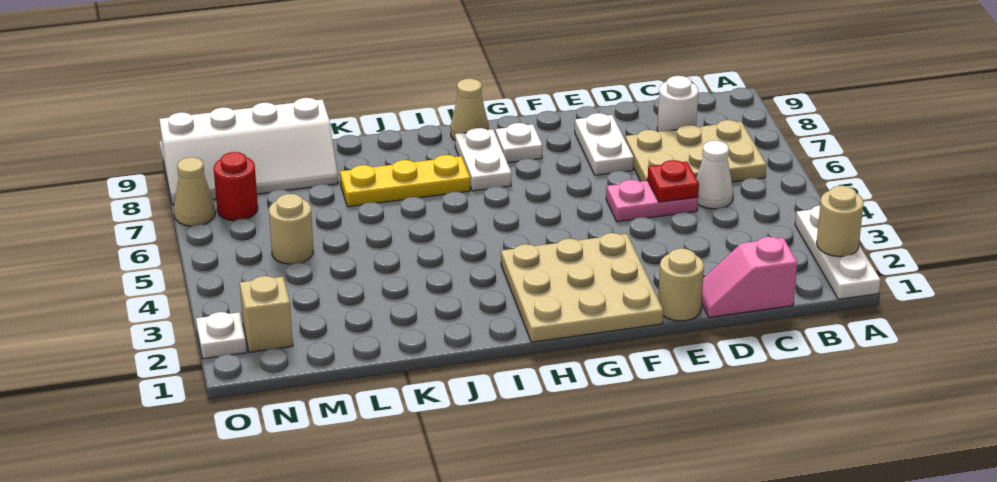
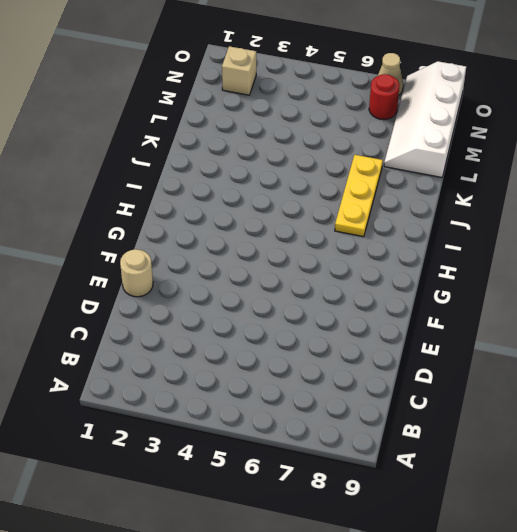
none -> white plate A1:A3 level 1
none -> tan plate B6:D7 level 1
none -> pink slope C1:D1 level 1 top C

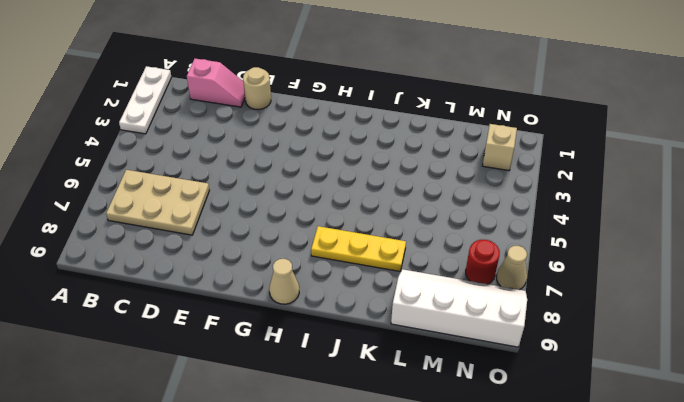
none -> white cone C5 level 1
none -> white round brick C8 level 1
none -> pink plate D5:E5 level 1

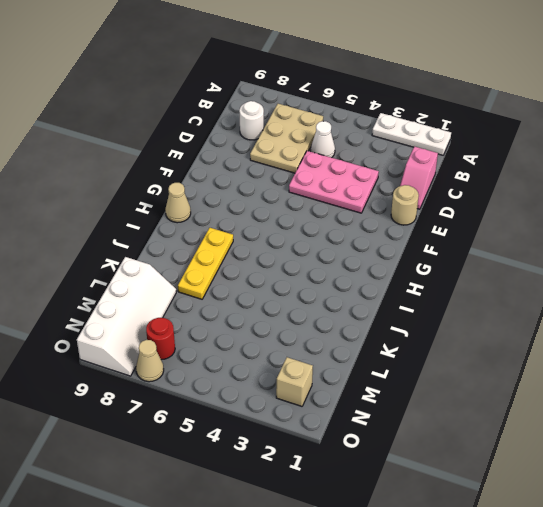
pink plate D3:E5 level 1 -> pink plate D5:E5 level 1
none -> white plate E7:E8 level 1
none -> tan plate F1:H3 level 1
none -> white plate G8 level 1

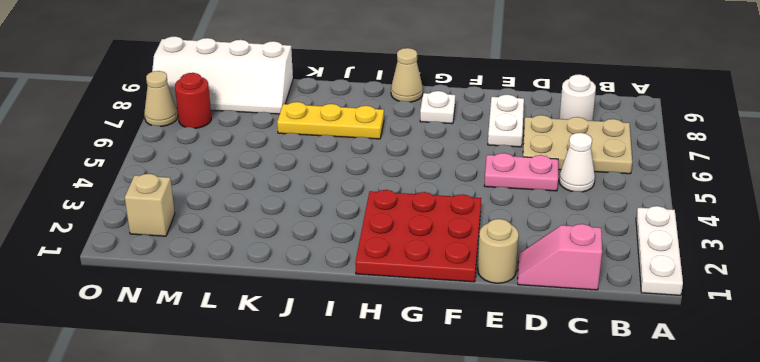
red plate F1:H3 level 1 -> tan plate F1:H3 level 1
none -> white plate H7:H8 level 1
none -> tan round brick M5 level 1
none -> white plate O2 level 1

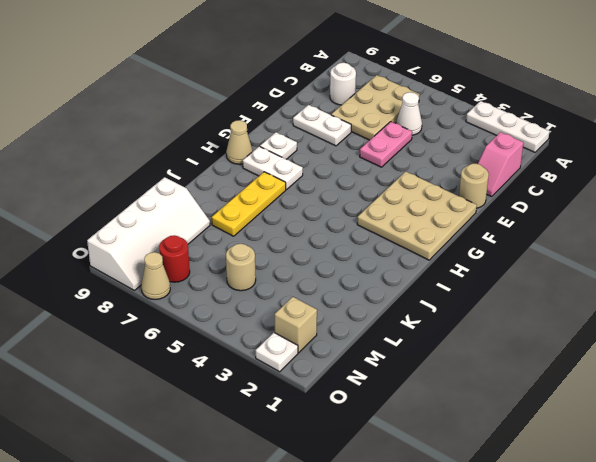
none -> tan round brick A2 level 2
none -> red plate D5 level 2

